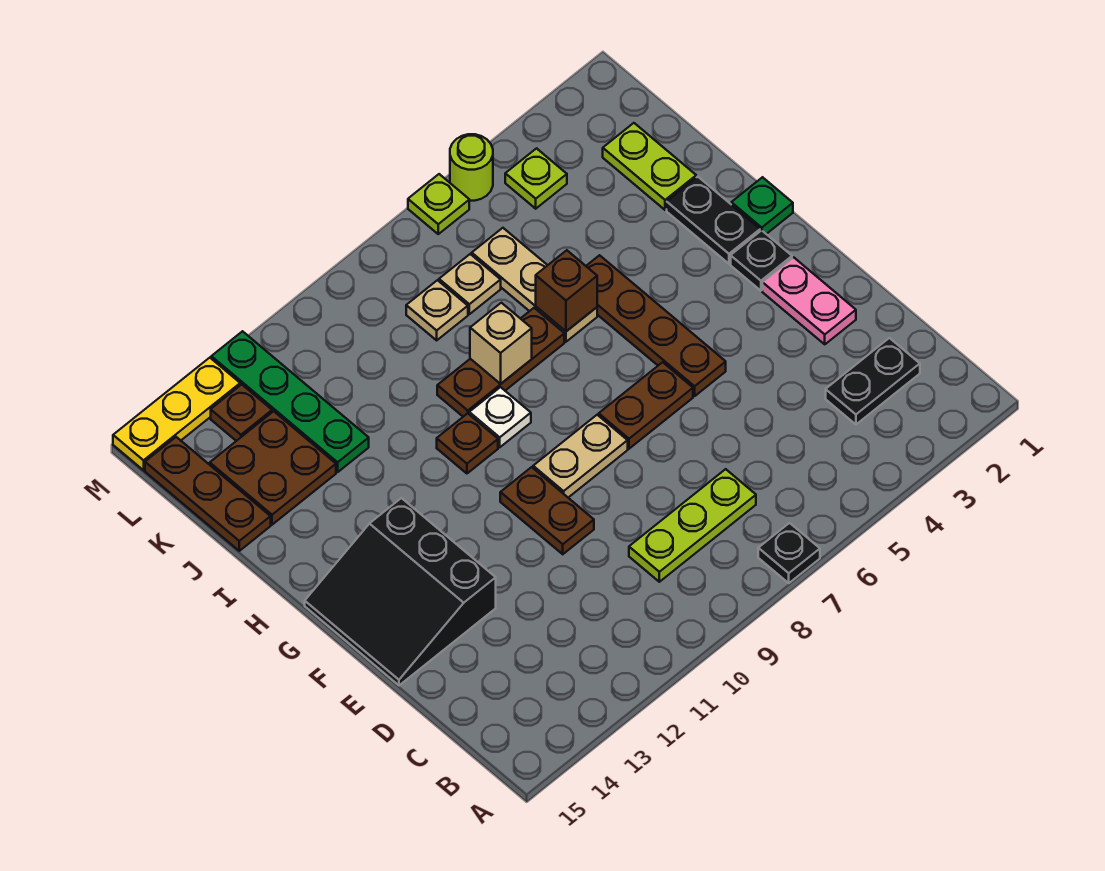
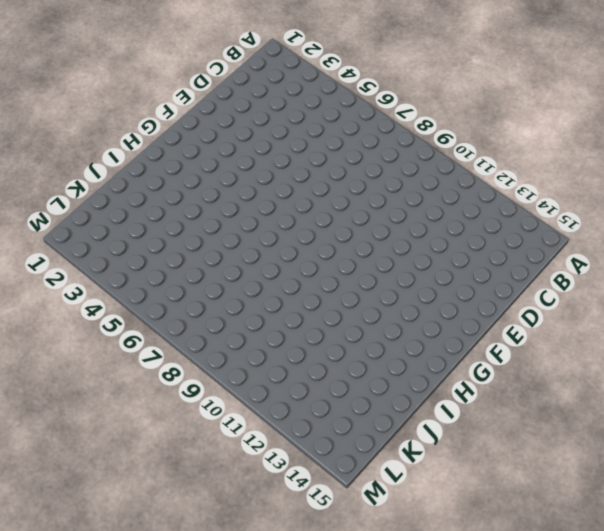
none -> black plate A7 level 1
none -> black plate C2:C3 level 1
none -> lime plate C7:C9 level 1

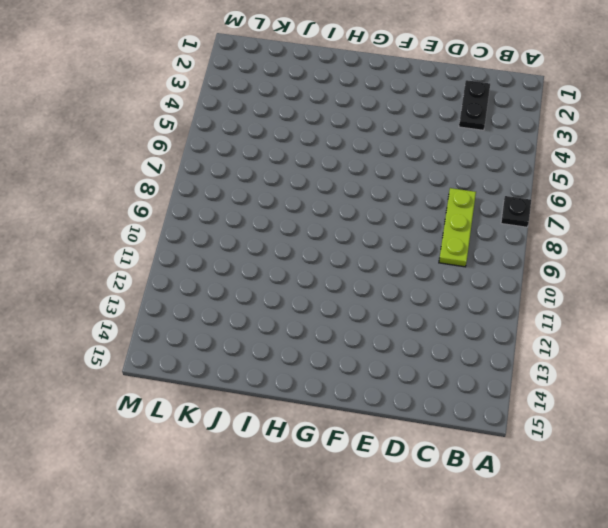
none -> pink plate E2:F2 level 1
none -> brown plate E10:F10 level 1
none -> black slope E13:G15 level 1 top 13

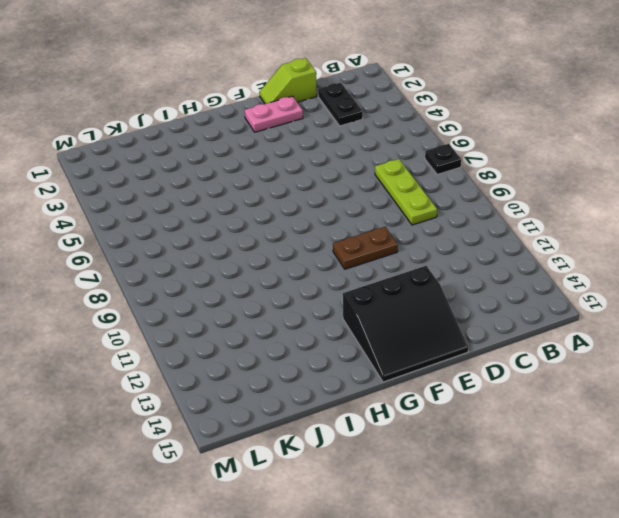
lime slope D1:E1 level 1 top D -> none
none -> brown plate F5:I5 level 1
none -> brown plate F6:F7 level 1
none -> tan plate F8:F9 level 1

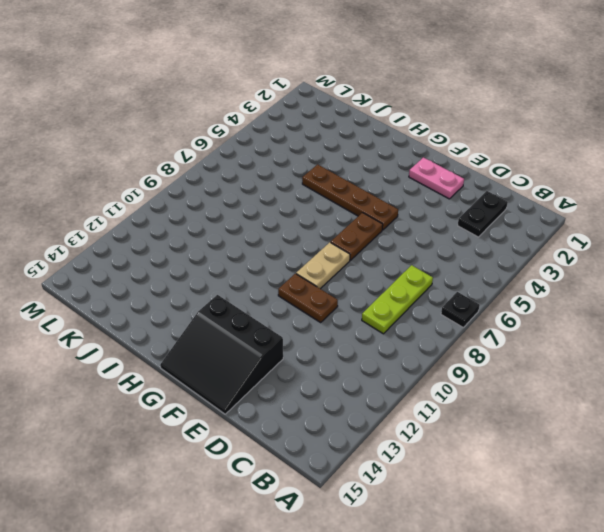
none -> black plate G2 level 1
none -> green plate H1 level 1
none -> black plate H2:I2 level 1

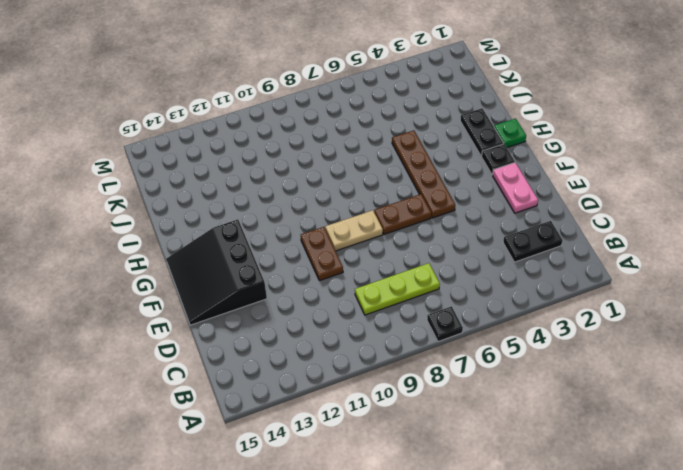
none -> white plate H9 level 1
none -> brown plate H10 level 1
none -> tan plate I6:K6 level 1

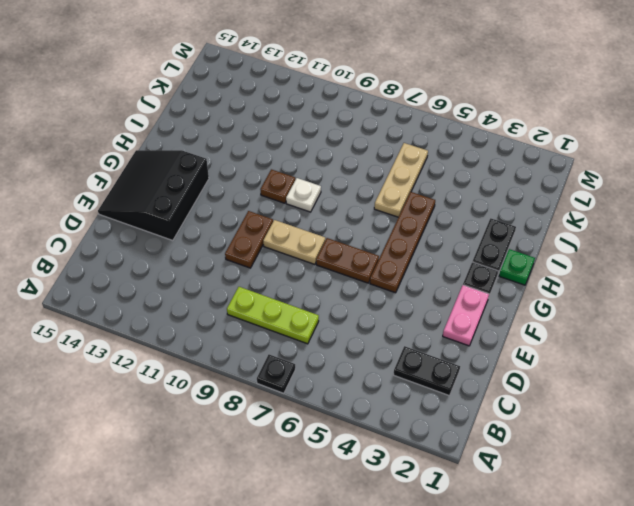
none -> brown plate I7:I9 level 1
none -> lime plate J2:K2 level 1
none -> green plate J12:M12 level 1

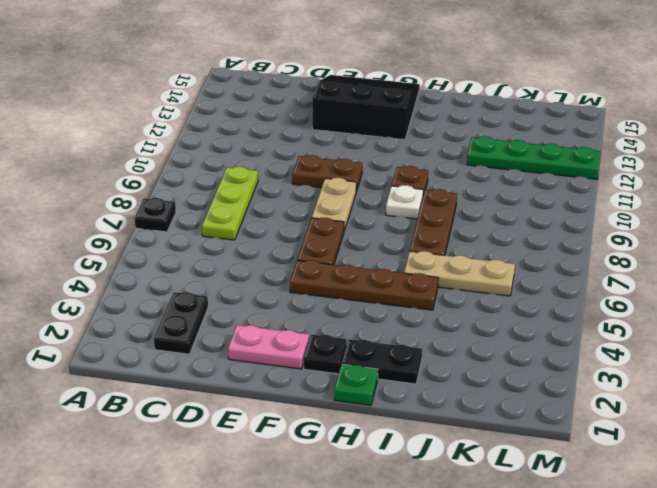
none -> lime plate J2:K2 level 1
none -> brown plate J13:K14 level 1
none -> brown plate J15:L15 level 1

